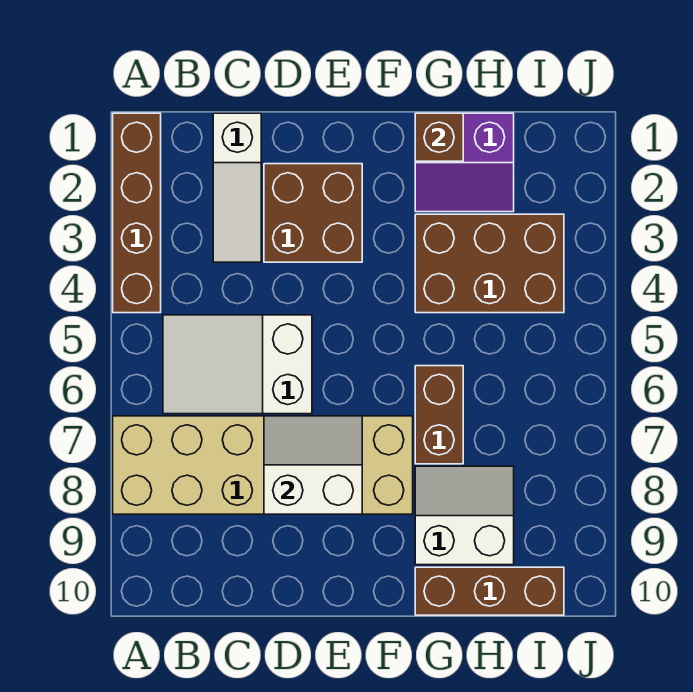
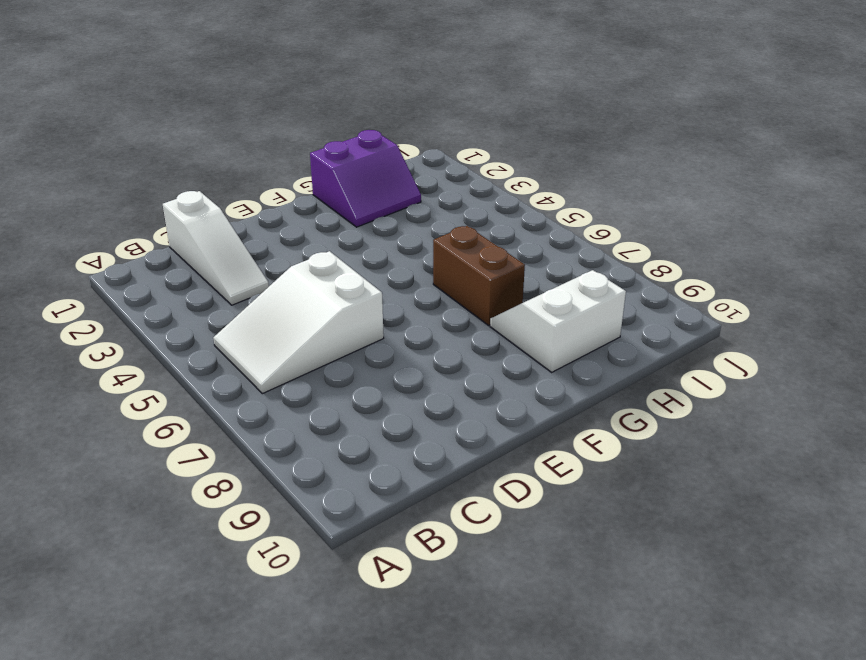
none -> brown brick A1:A4 level 1
none -> tan brick A7:F8 level 1
none -> brown brick D2:E3 level 1

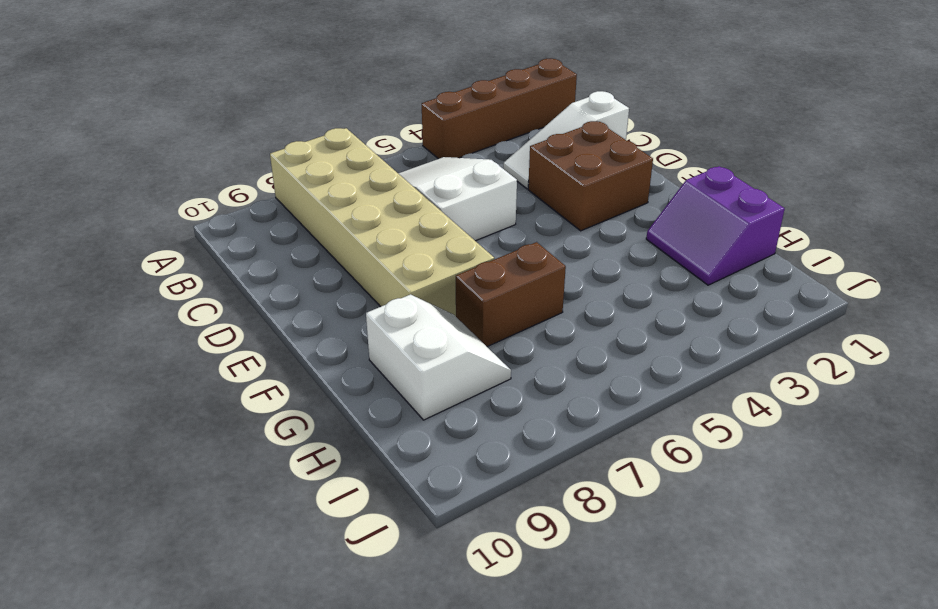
none -> brown brick G3:I4 level 1
none -> brown brick G10:I10 level 1
none -> white slope D7:E8 level 2 top 8

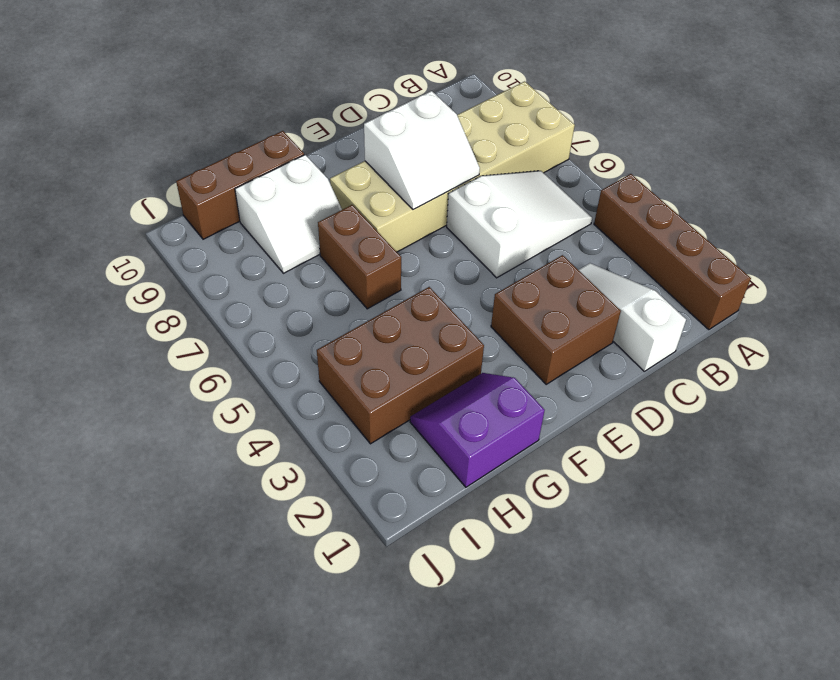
none -> brown brick G1 level 2

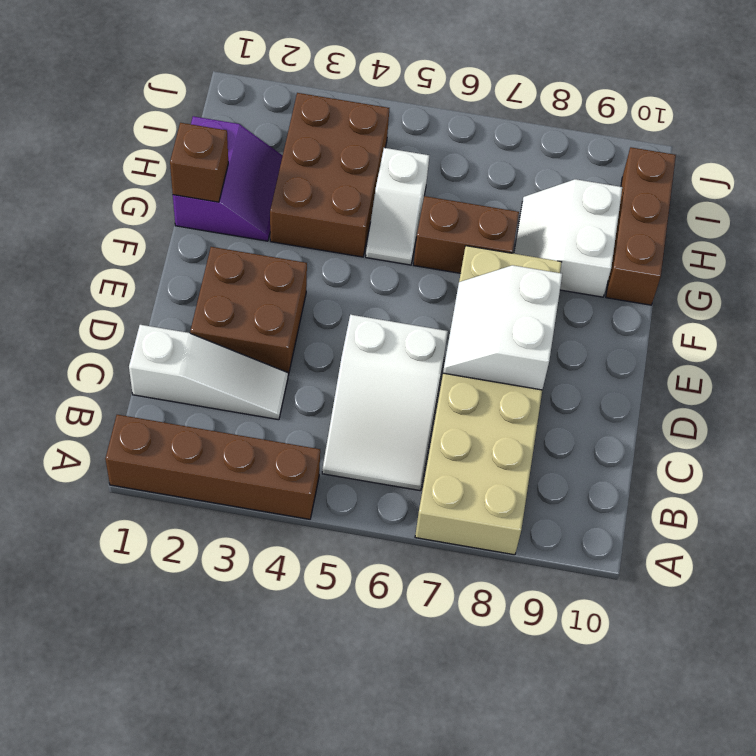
white slope G5:H5 level 1 top H -> none

